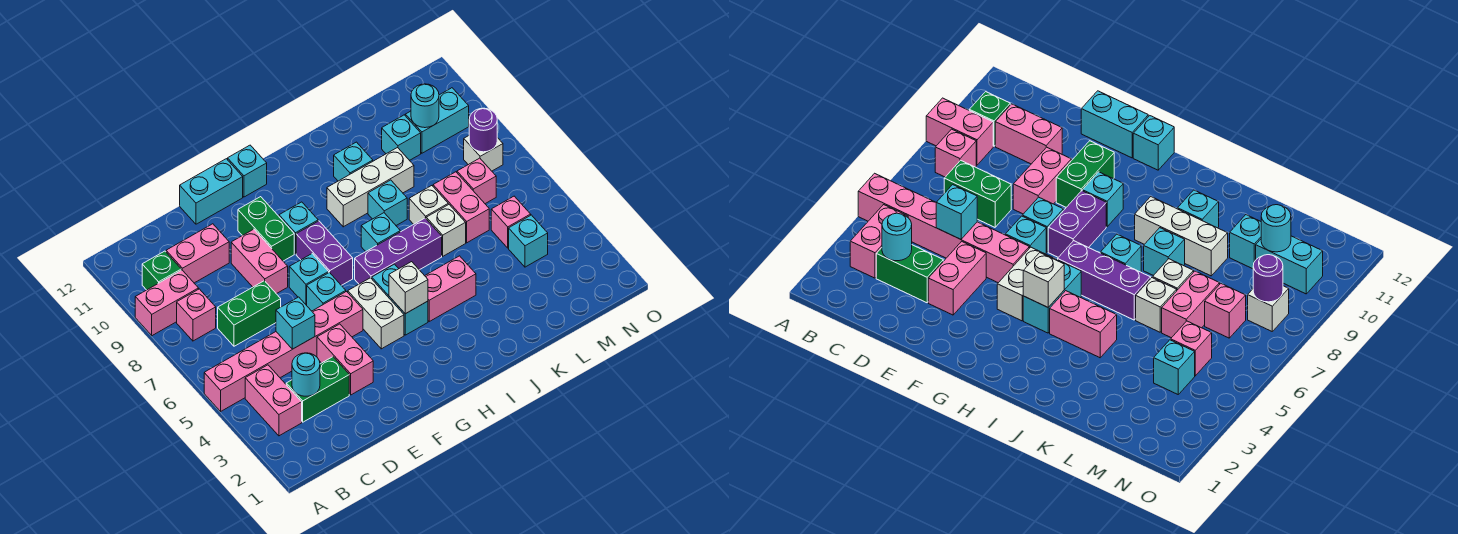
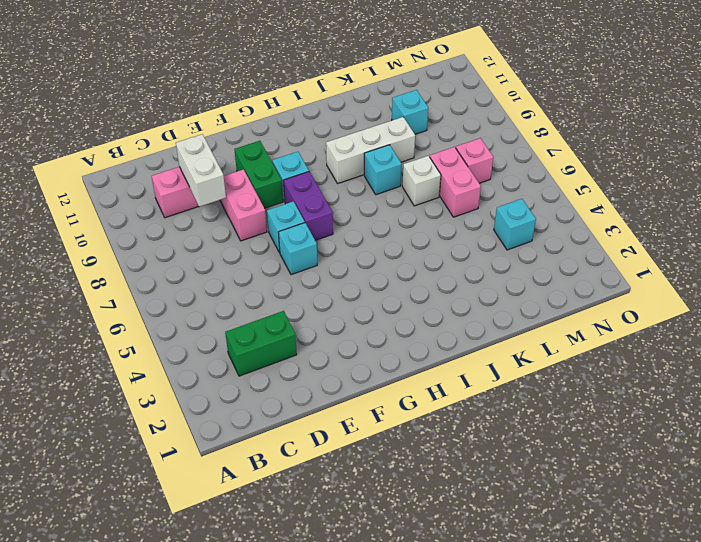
white brick D9:D10 level 2 -> white brick G4:G5 level 1
none -> pink brick A5:F5 level 1
none -> pink brick A9:B9 level 1
none -> pink brick B3:B4 level 1
none -> pink brick B8 level 1

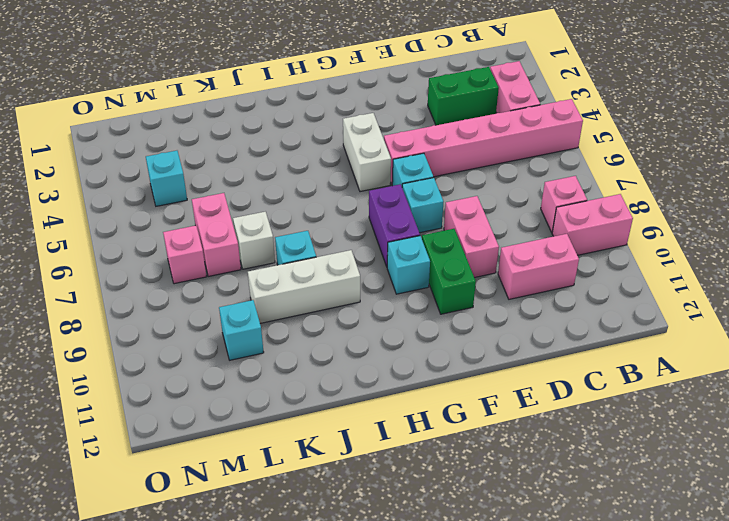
none -> green brick B10 level 1
none -> green brick C7:D7 level 1
none -> pink brick E3:E4 level 1
none -> cyan brick E12:F12 level 1

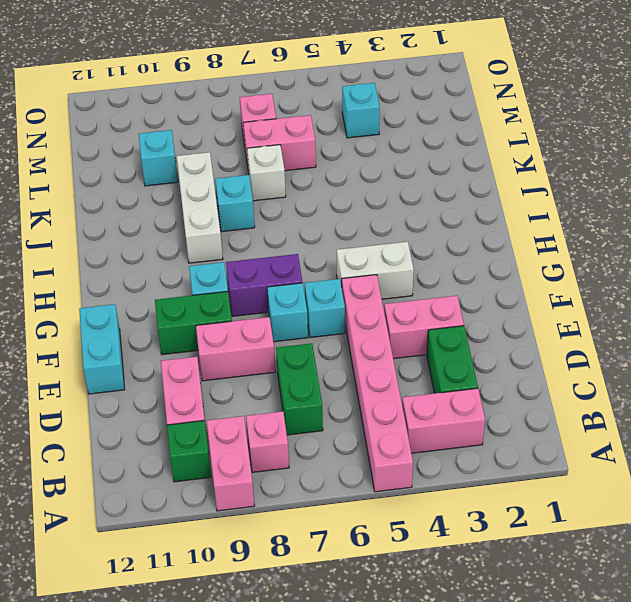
none -> cyan brick G12 level 1
none -> cyan brick H4:H5 level 1
none -> purple brick H6:J6 level 1
none -> pink brick I4:J4 level 1

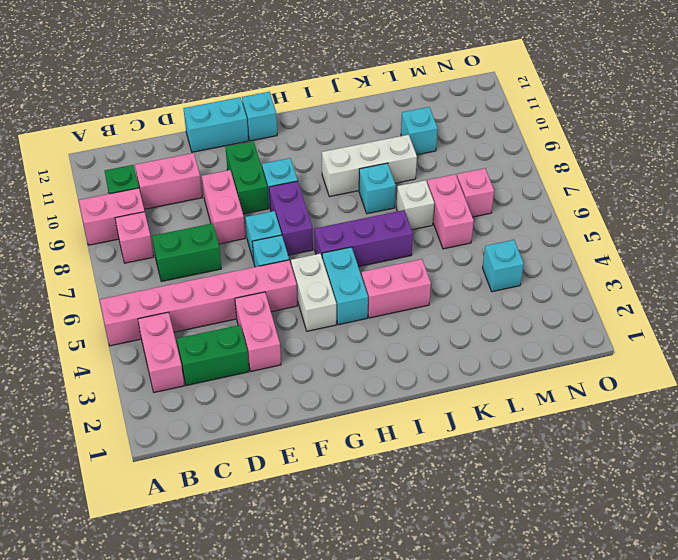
none -> cyan brick I7 level 1
none -> cyan brick J10 level 1
none -> white brick K6 level 1
none -> pink brick M5 level 1

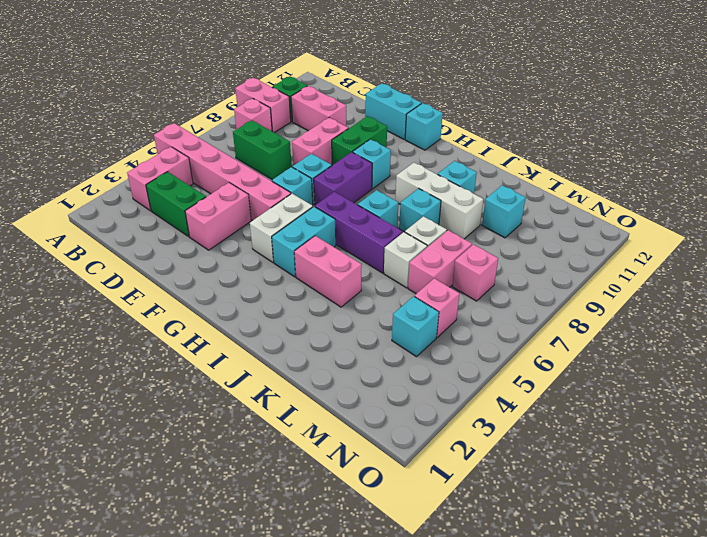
none -> cyan brick M10:N10 level 1
none -> white brick N8 level 1
none -> cyan round brick C3 level 2
none -> cyan brick D5 level 2

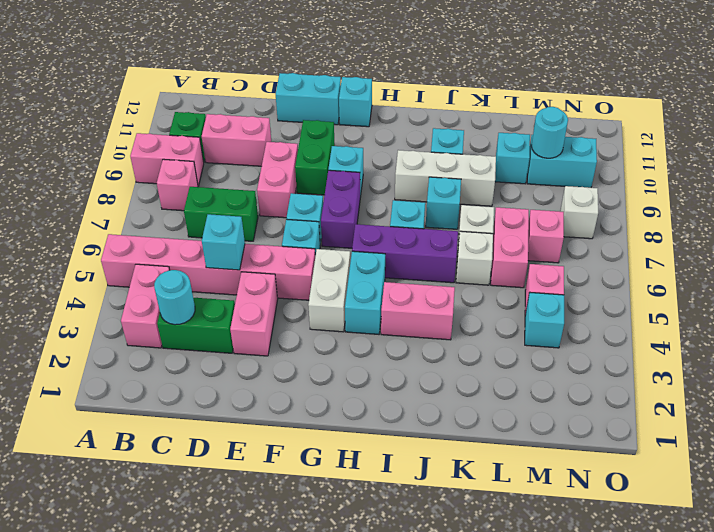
none -> white brick H4 level 2
none -> purple round brick N8 level 2

